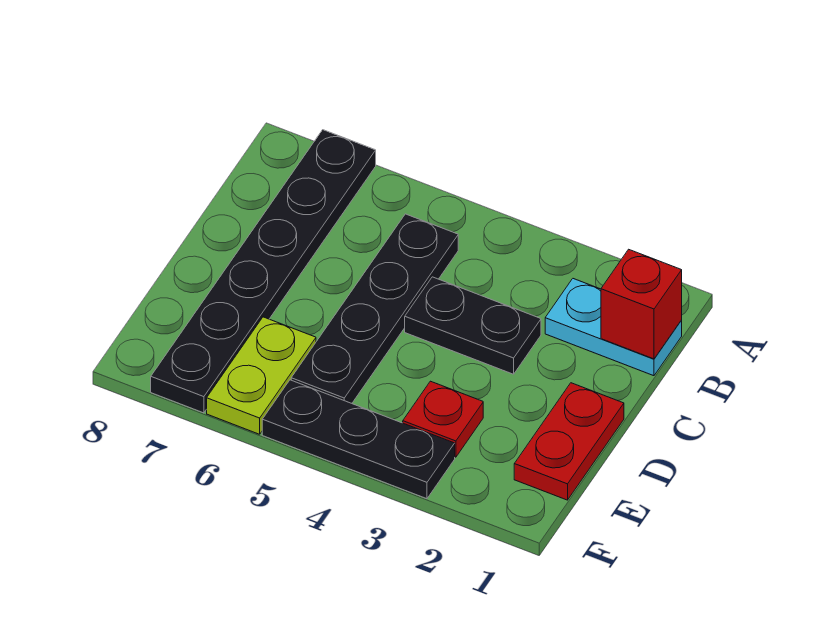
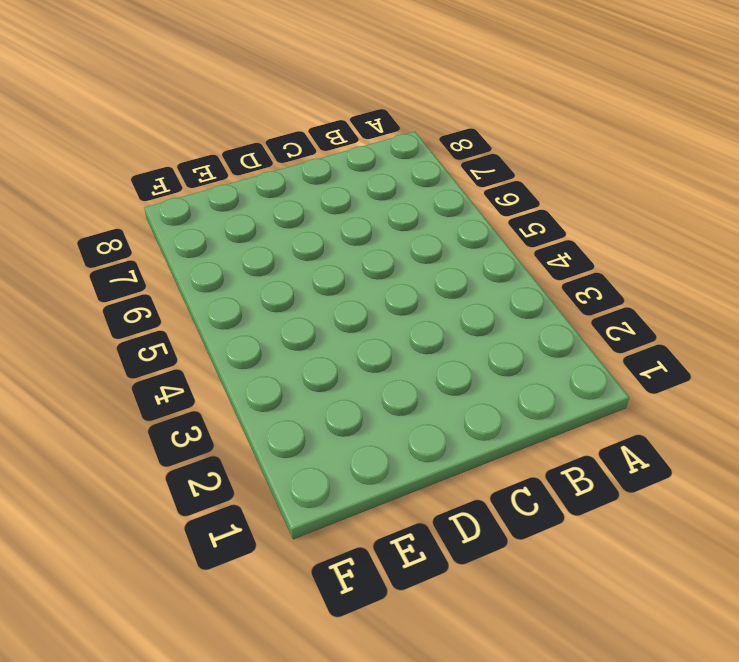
none -> black plate A7:F7 level 1
none -> cyan plate B1:B2 level 1

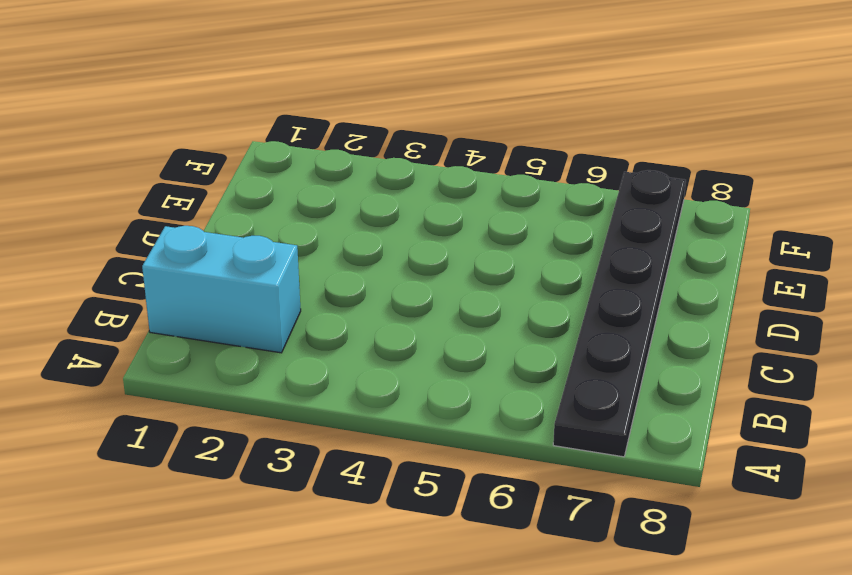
cyan brick B1:B2 level 1 -> cyan plate B1:B2 level 1
none -> black plate B5:E5 level 1
none -> black plate C3:C4 level 1

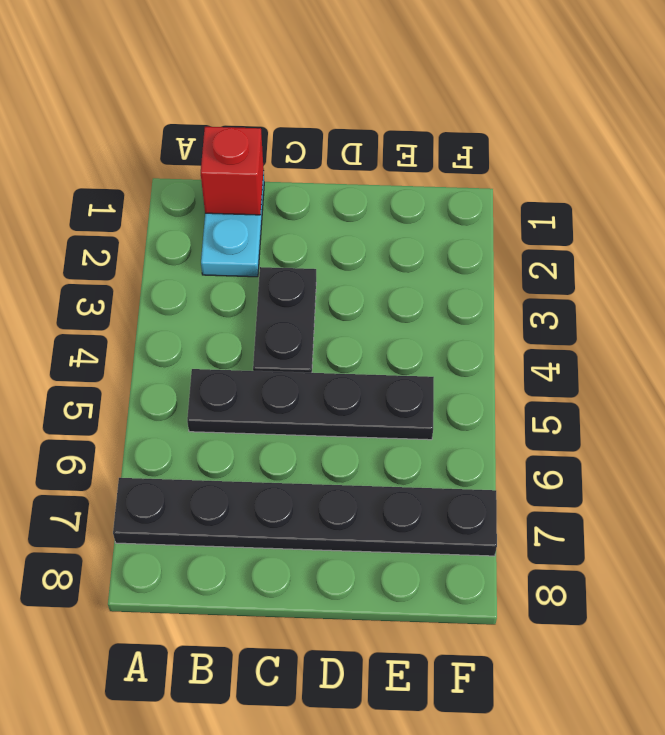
none -> red plate D1:E1 level 1
none -> red plate E3 level 1

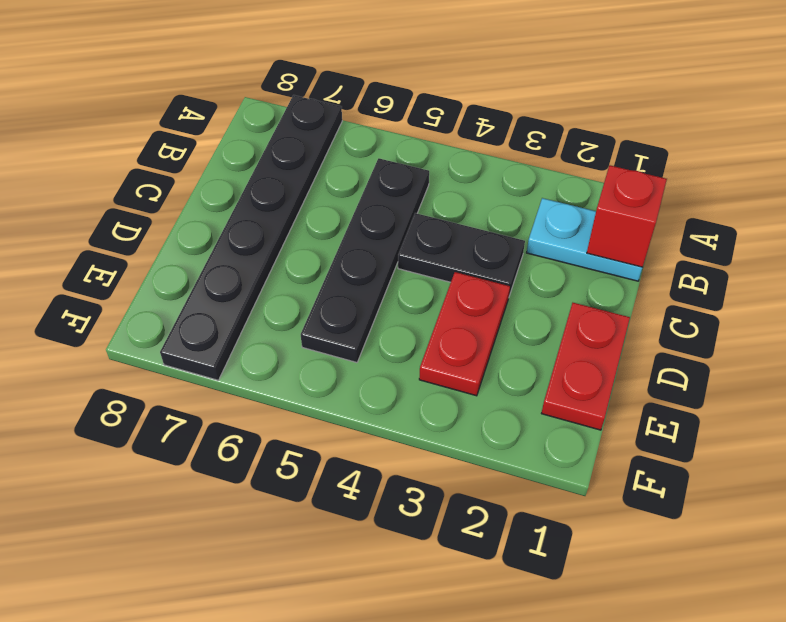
red plate D3:E3 level 1 -> red plate E3 level 1
none -> lime plate E6:F6 level 1
none -> black plate F3:F5 level 1

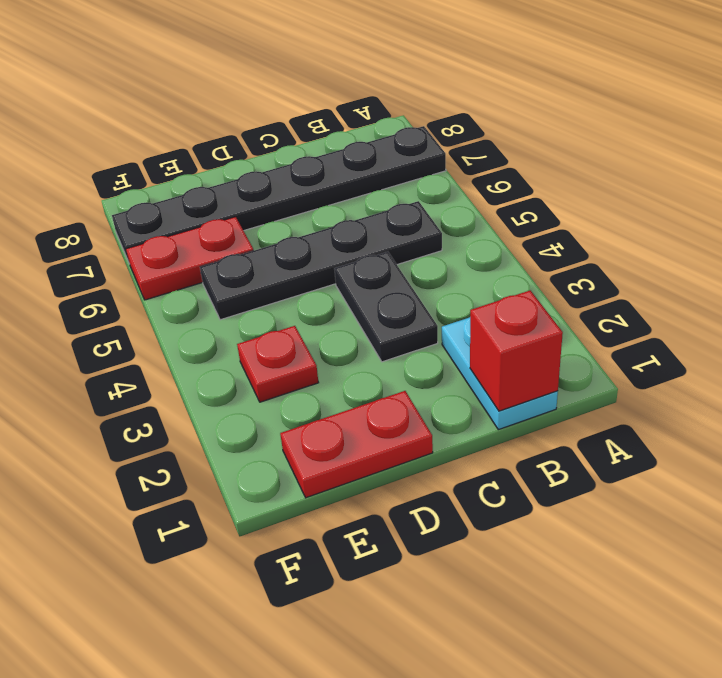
red plate E6:F6 level 1 -> lime plate E6:F6 level 1
none -> black plate F3:F5 level 1

